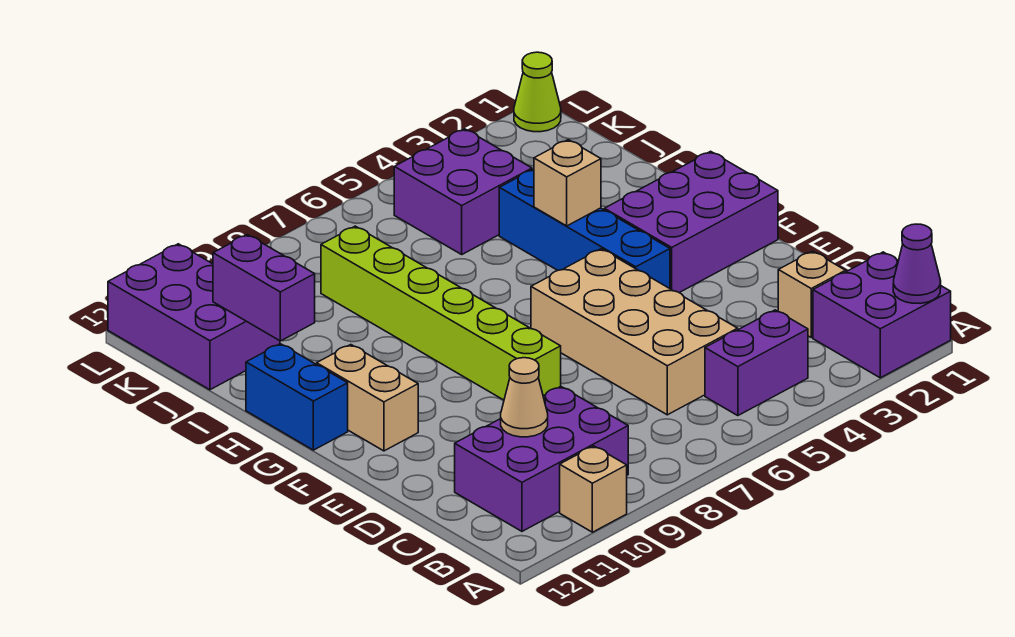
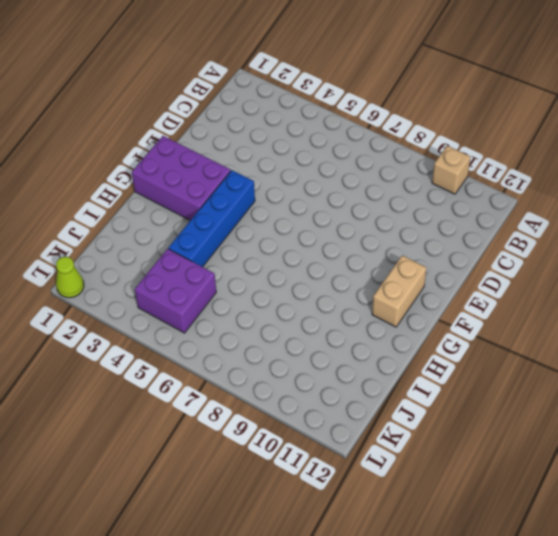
none -> purple brick A1:B2 level 1
none -> purple brick B4:B5 level 1
none -> purple brick B9:C11 level 1

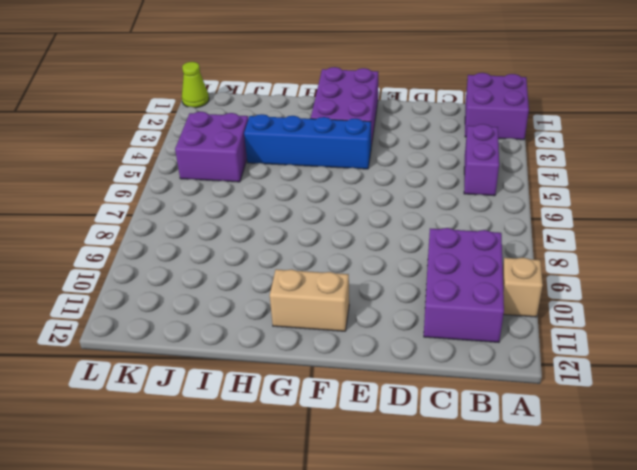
none -> tan brick C2 level 1
none -> tan brick C5:F6 level 1
none -> lime brick E8:J8 level 1

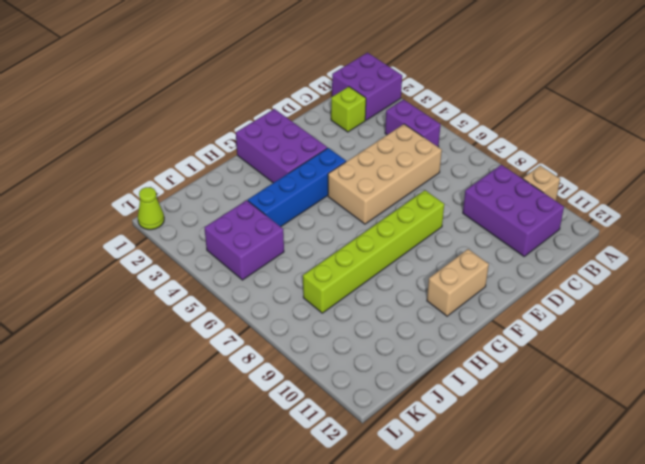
lime brick C2 level 1 -> tan brick C2 level 1
none -> blue brick G12:H12 level 1
none -> purple brick J11:L12 level 1
none -> purple cone A1 level 2

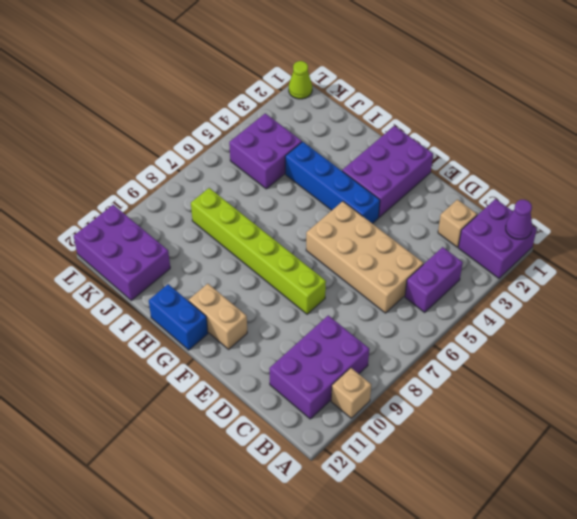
none -> tan cone C10 level 2
none -> tan brick H4 level 2
none -> purple brick I11:J11 level 2

